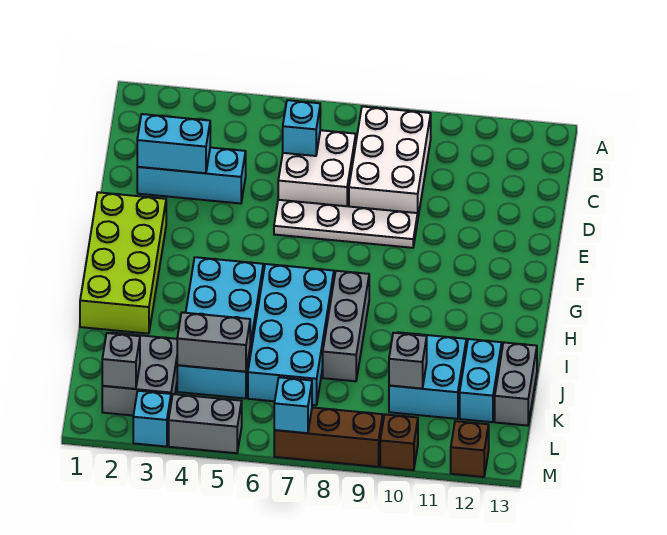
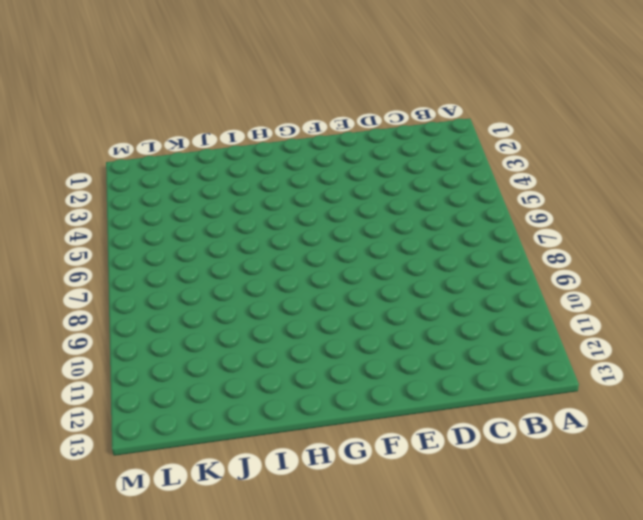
none -> white brick B8:D9 level 1
none -> white brick C6:D7 level 1
none -> cyan brick D2:D4 level 1

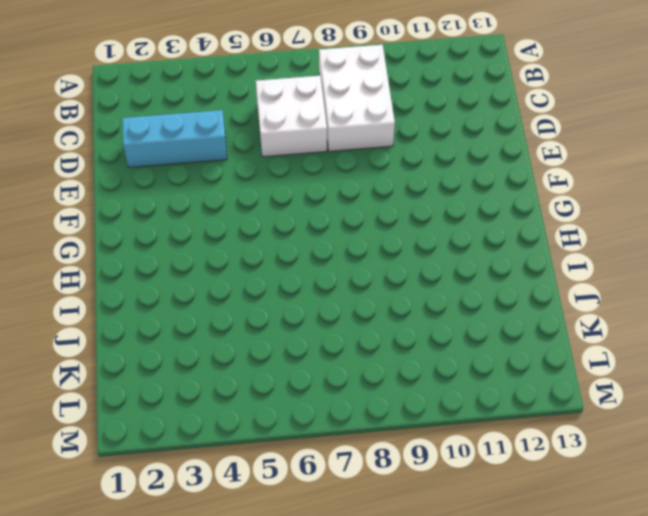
none -> white plate E6:E9 level 1
none -> lime brick F1:I2 level 1
none -> cyan brick H4:K5 level 1

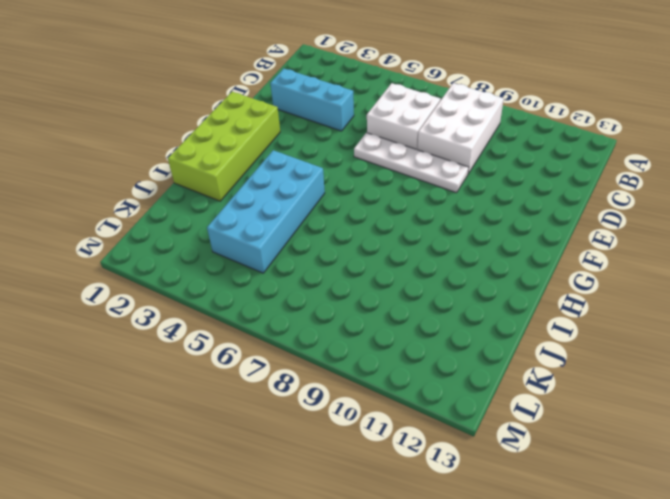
none -> cyan brick H6:K7 level 1
none -> grey brick H8:J8 level 1
none -> cyan brick J10:K11 level 1

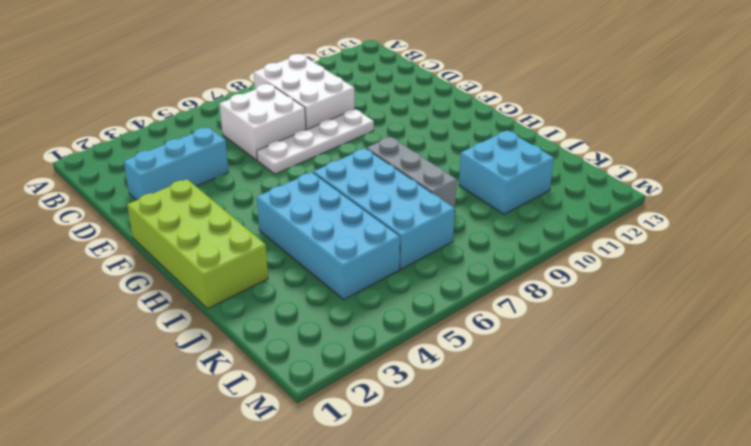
none -> cyan brick J12:K12 level 1
none -> grey brick J13:K13 level 1
none -> grey brick K2:L3 level 1

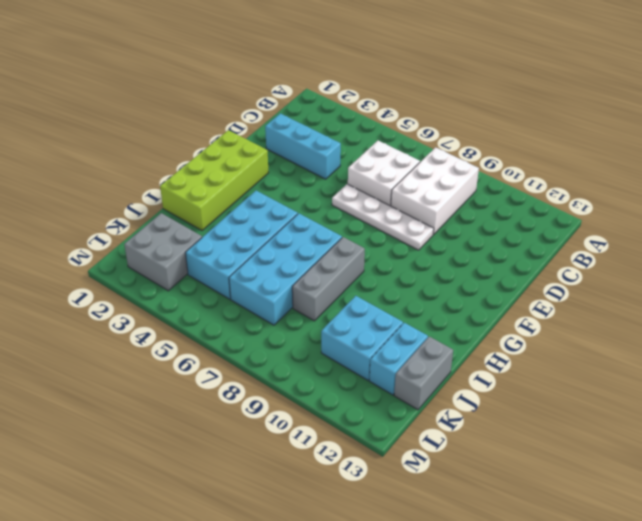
none -> cyan brick M3 level 1
none -> grey brick M4:M5 level 1
none -> brown brick M7:M9 level 1

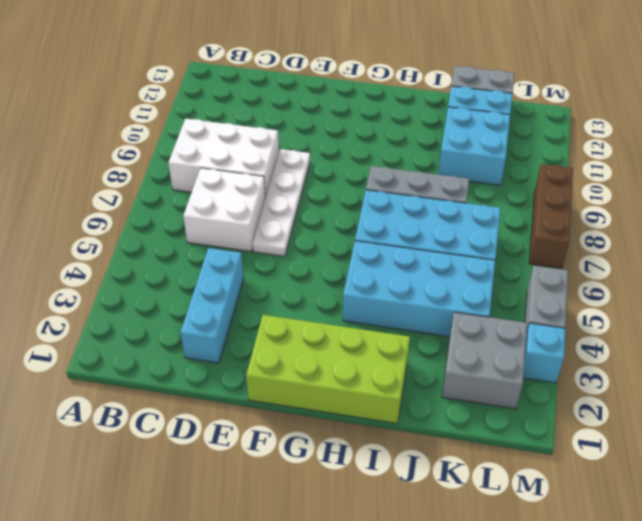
none -> brown brick M10 level 1
none -> brown brick M12 level 1
none -> cyan brick C6 level 2

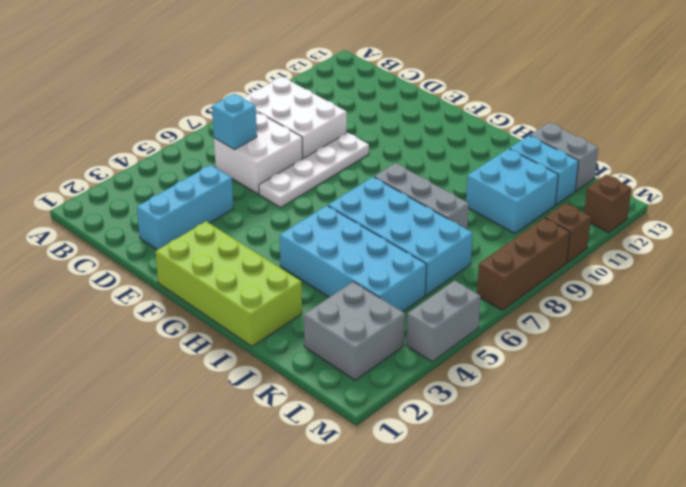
none -> cyan brick M3 level 1
none -> cyan brick D2:D3 level 2
none -> grey brick K4:K5 level 2

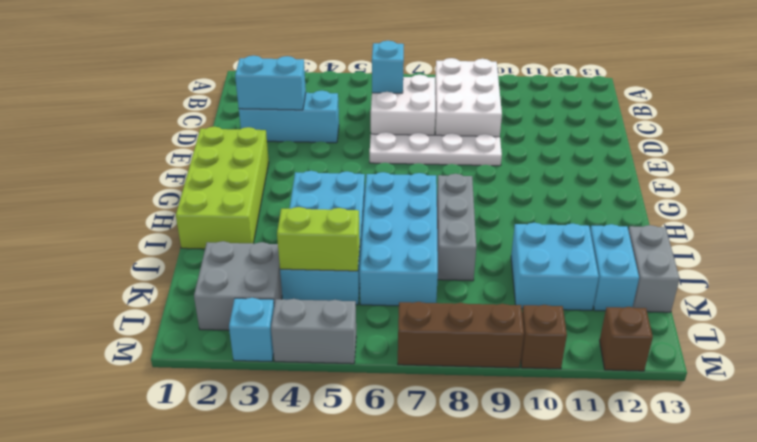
lime brick K4:K5 level 2 -> grey brick K4:K5 level 2
none -> grey brick K10 level 2
none -> grey brick L2 level 2
none -> cyan brick M7 level 2

